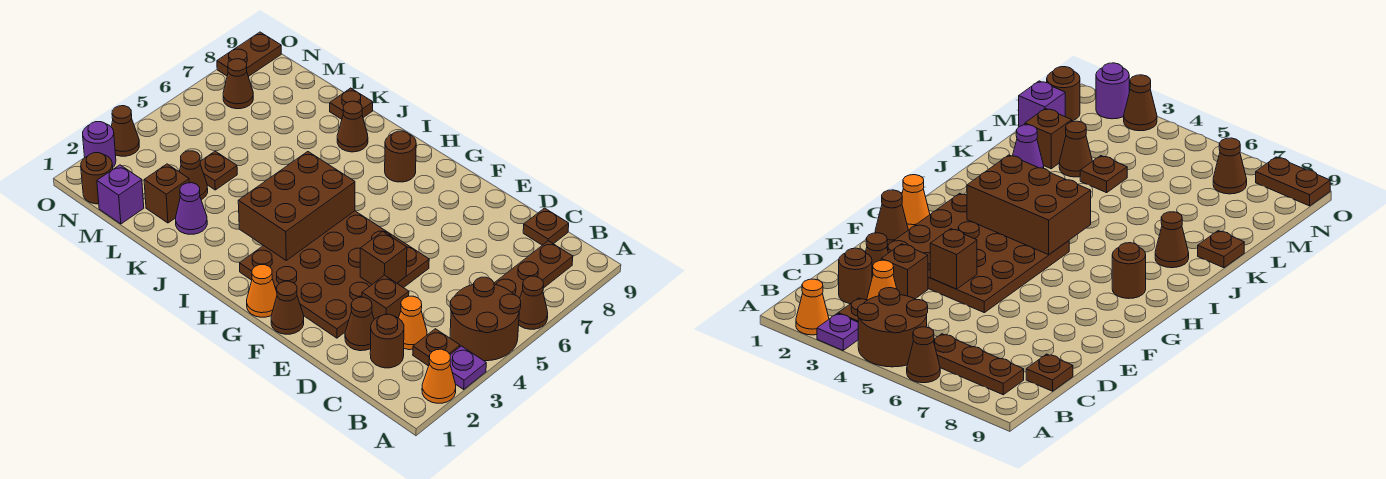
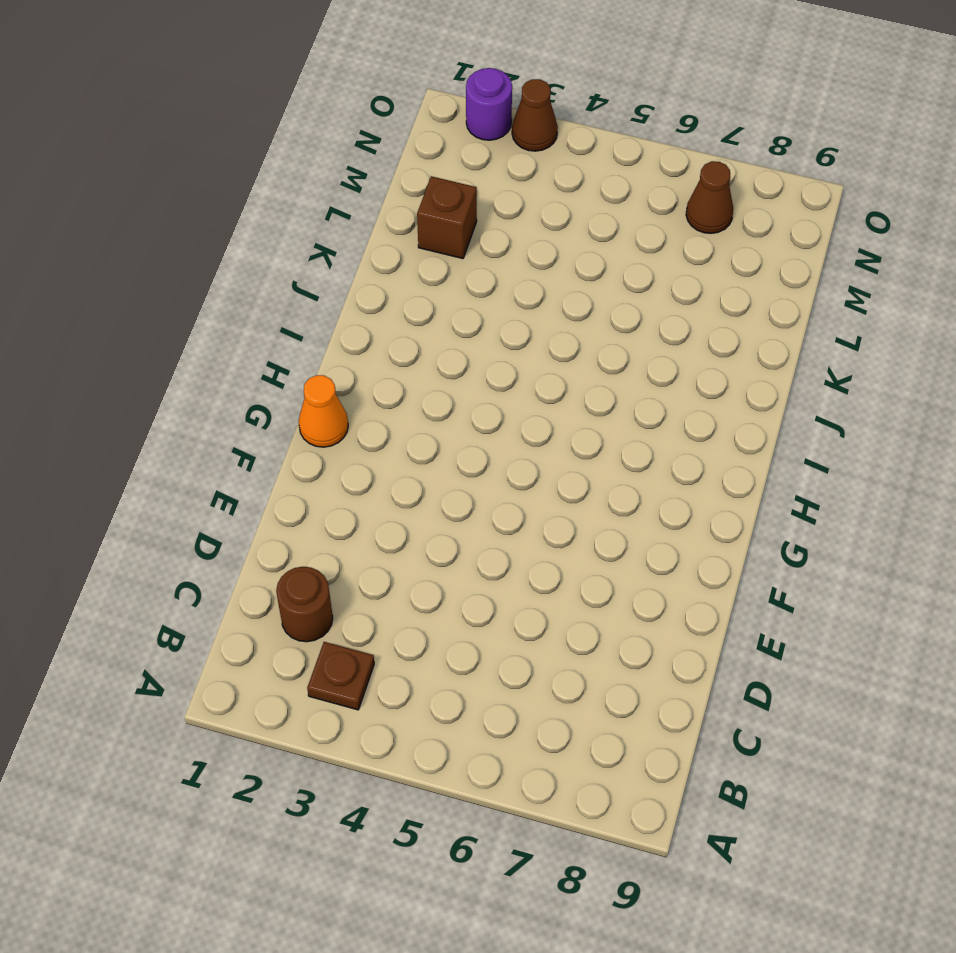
none -> orange cone A2 level 1
none -> purple plate A3 level 1
none -> brown round brick A4:B5 level 1

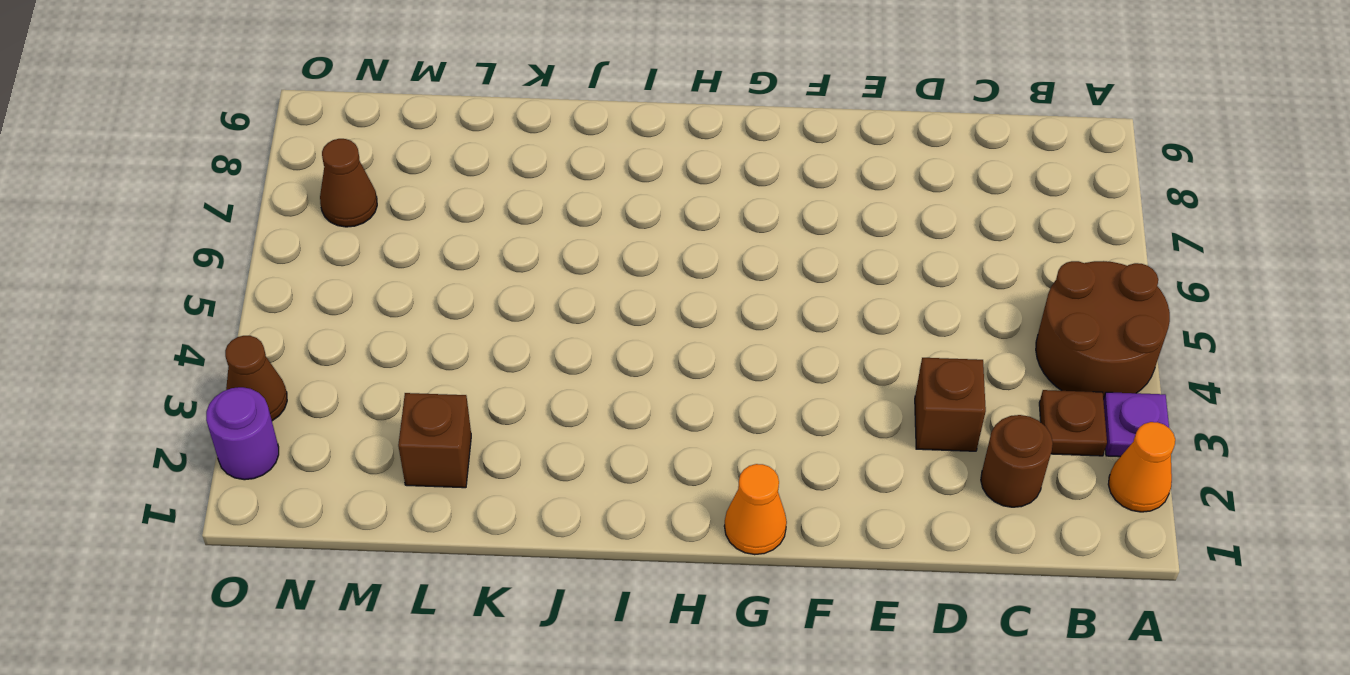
none -> brown cone A6 level 1
none -> brown plate B6:B8 level 1
none -> orange cone C3 level 1

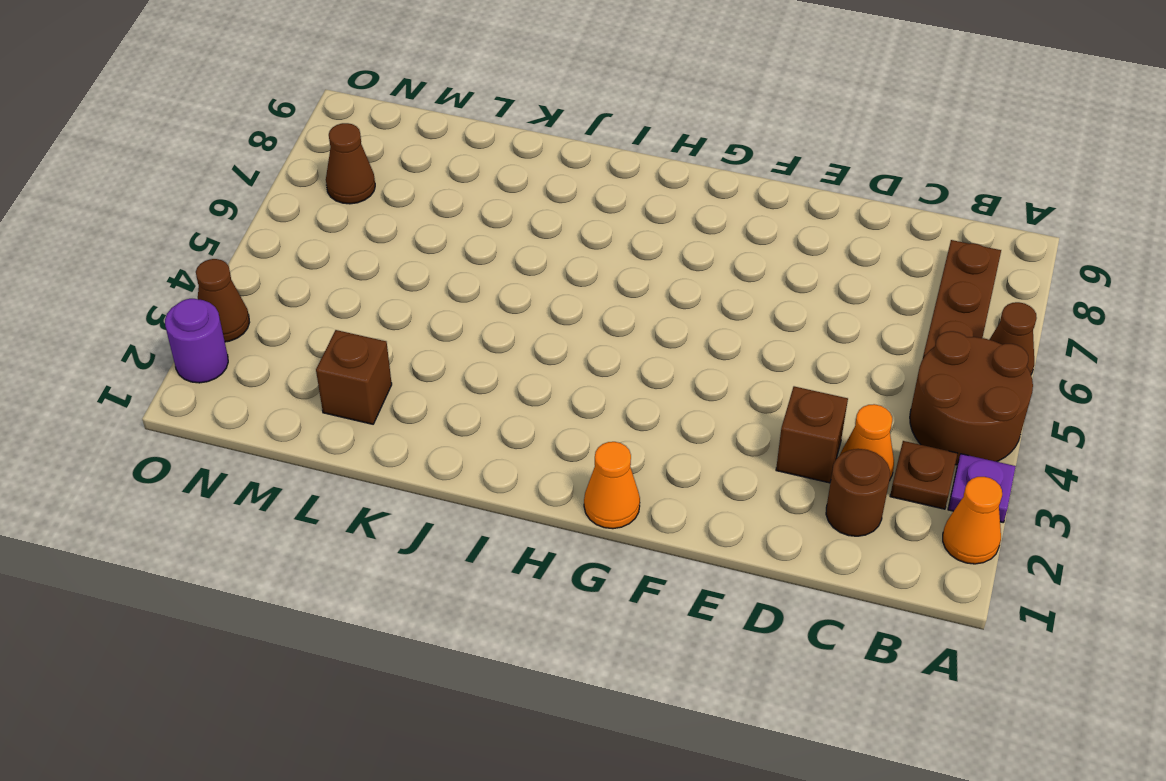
none -> brown plate C9 level 1
none -> brown cone D2 level 1
none -> brown plate E2:H5 level 1

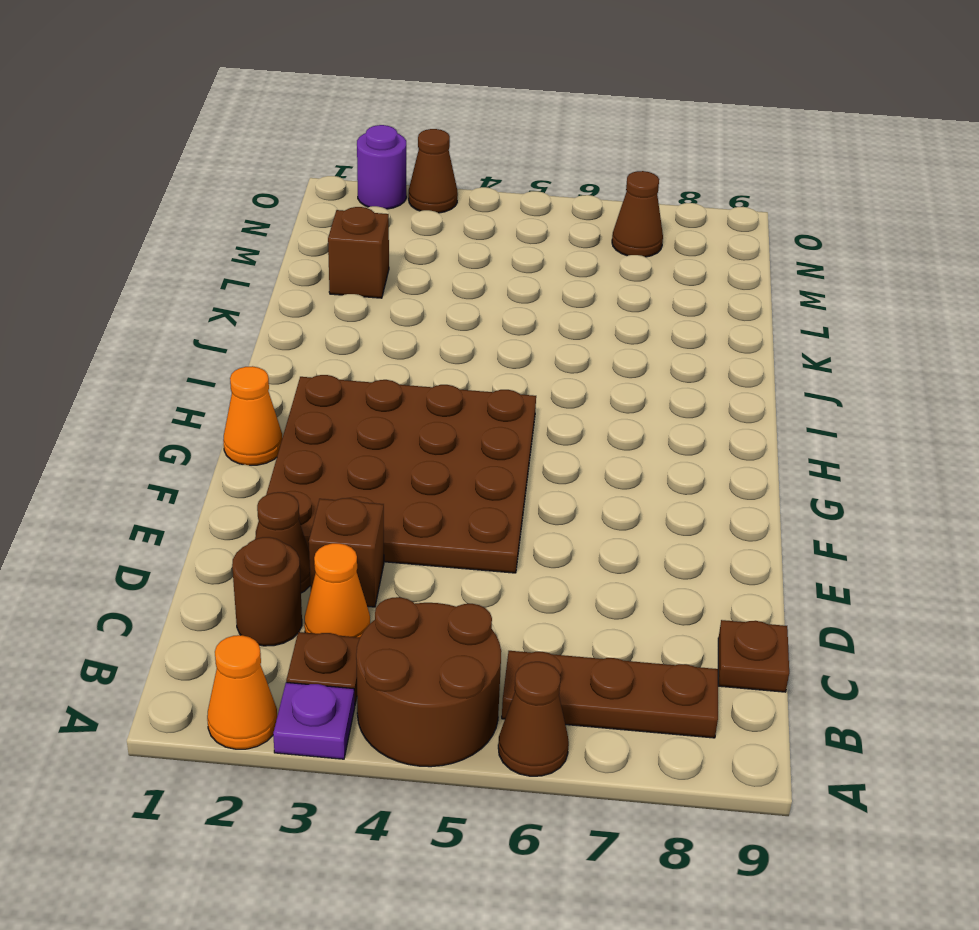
none -> brown cone F1 level 1
none -> brown round brick H8 level 1
none -> brown cone J8 level 1

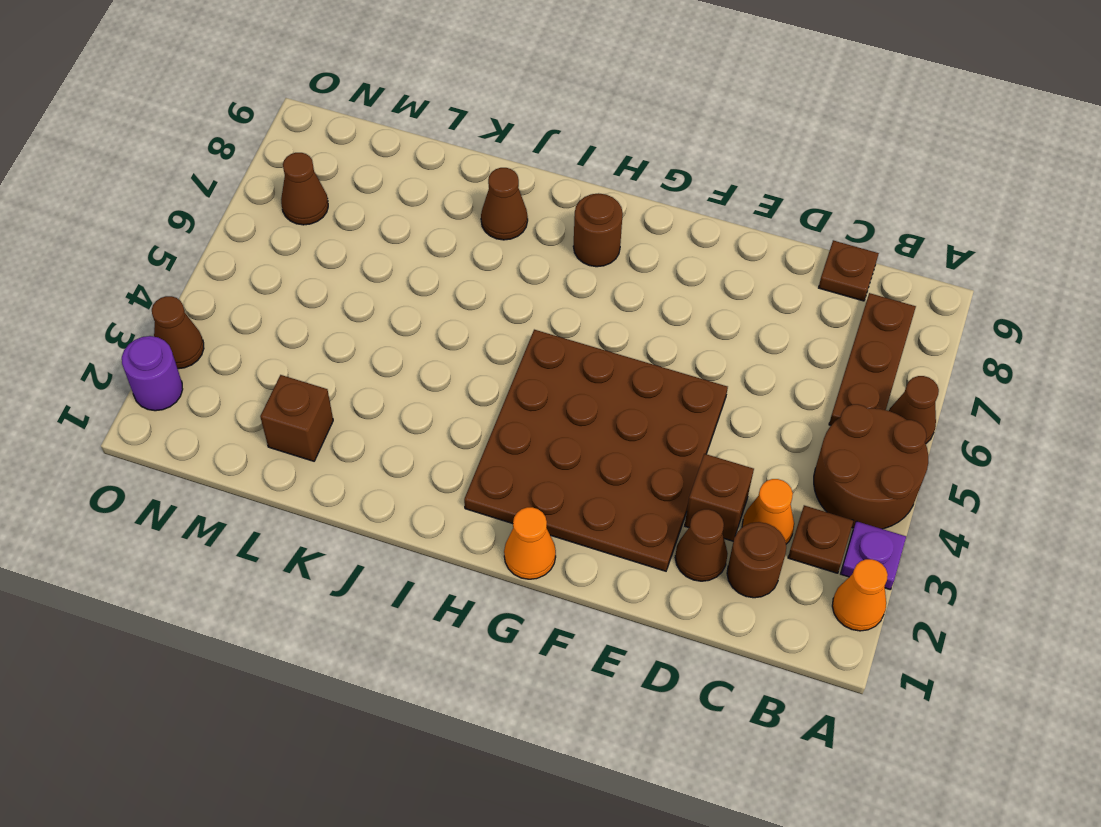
none -> brown cone F1 level 1
none -> purple cone K2 level 1
none -> brown plate K9 level 1

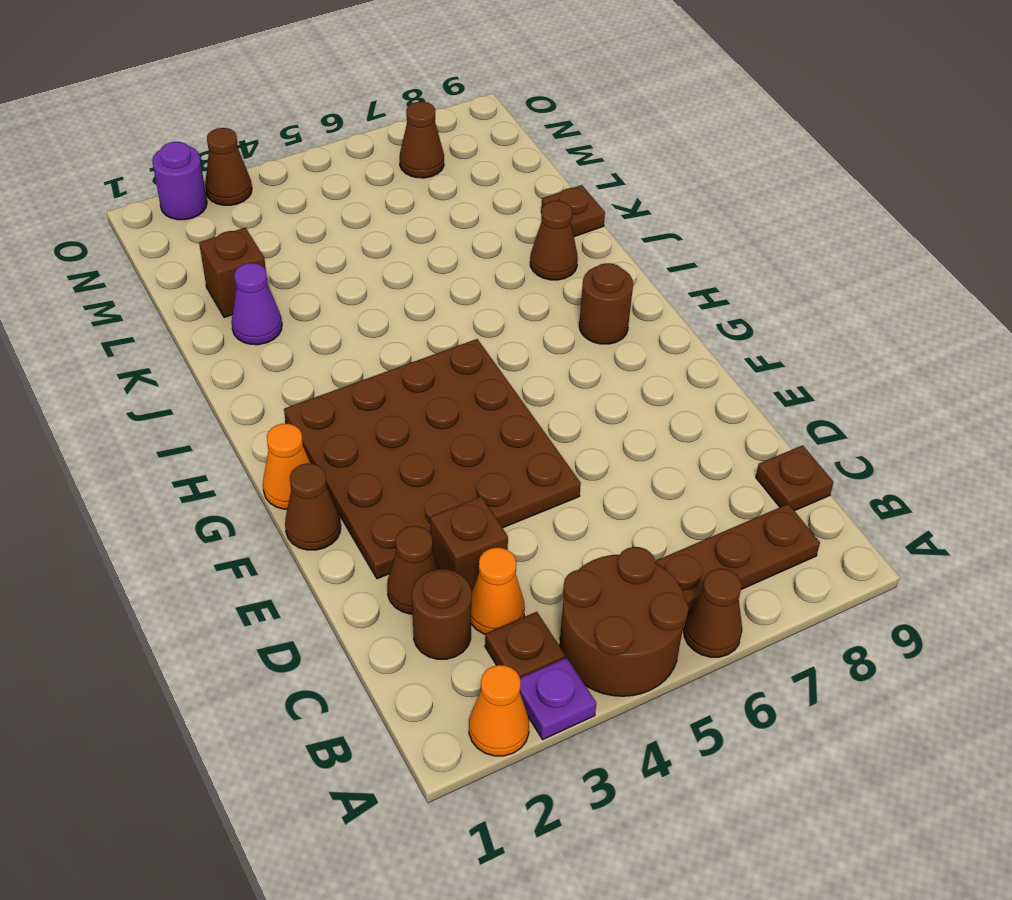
none -> brown cone L3 level 1
none -> brown plate L4 level 1
none -> purple brick M1 level 1

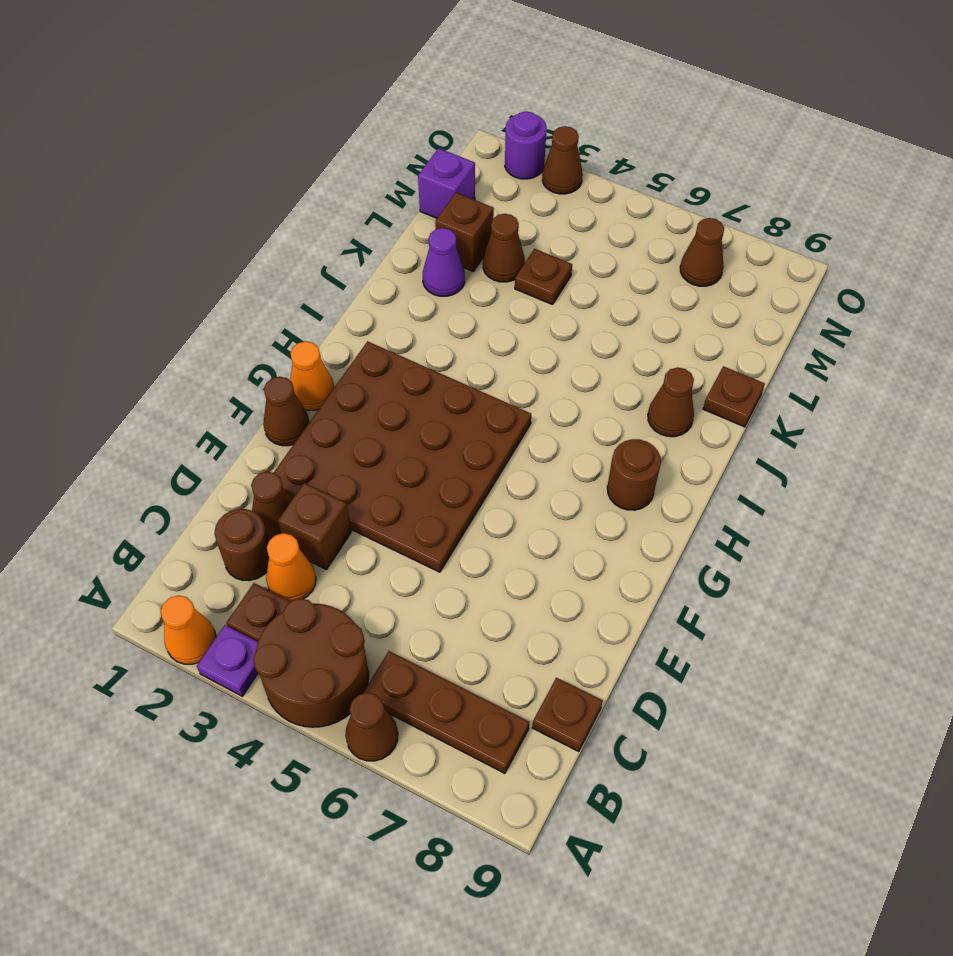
none -> brown round brick N1 level 1
none -> brown plate O8:O9 level 1
none -> brown brick E4 level 2

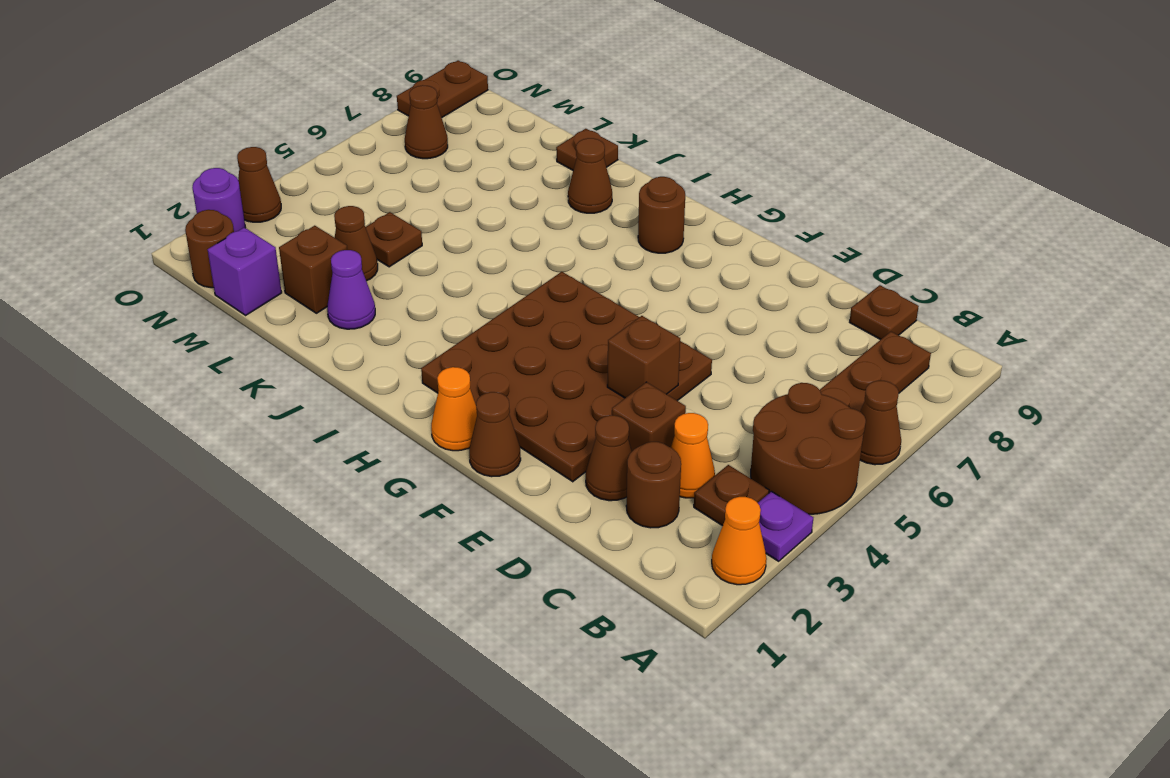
none -> brown brick H3:I5 level 2

